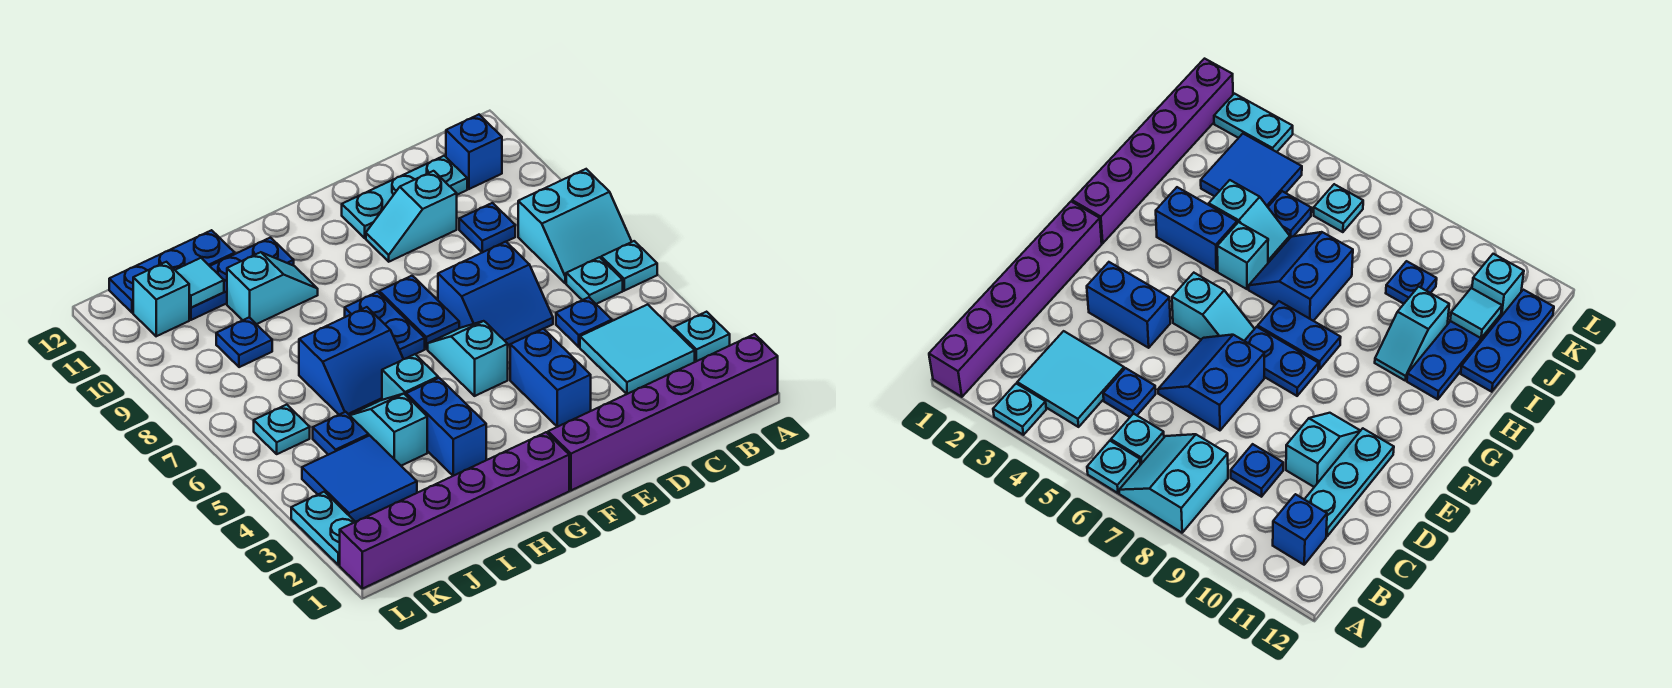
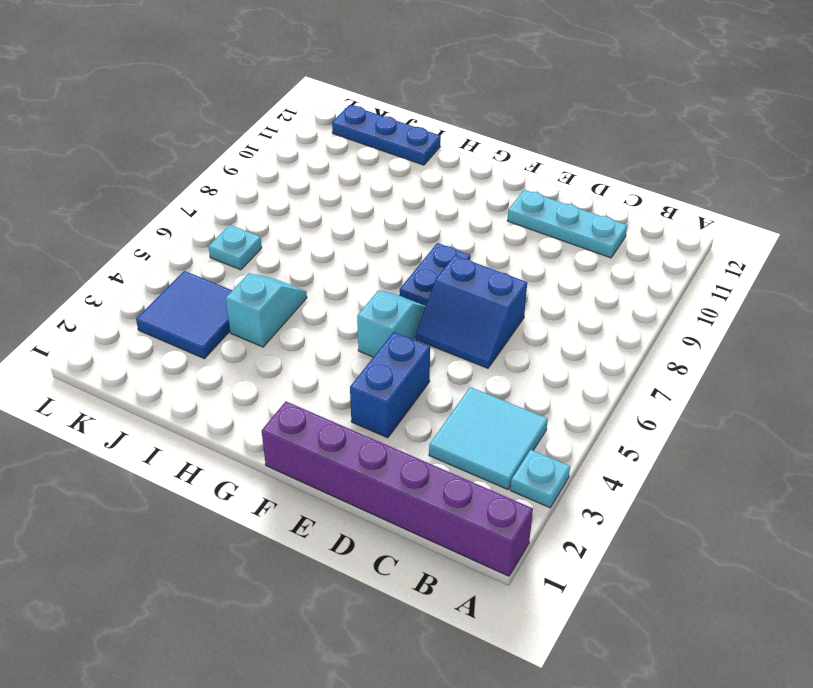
none -> cyan plate A6 level 1
none -> cyan slope A7:B8 level 1 top 8
none -> cyan plate B6 level 1
none -> blue brick B11 level 1

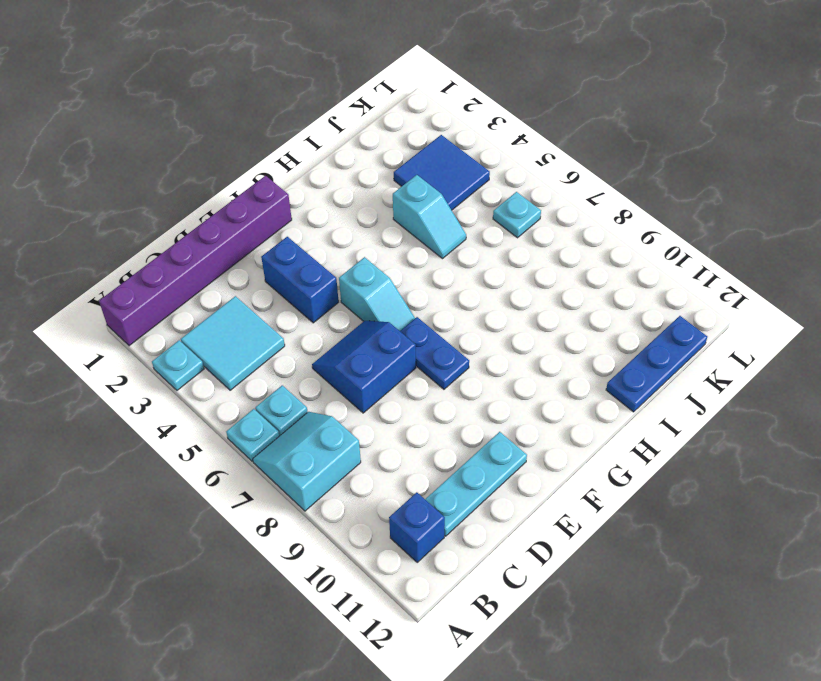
none -> blue plate C5 level 1
none -> blue plate C9 level 1
none -> cyan slope D10:E10 level 1 top D
none -> purple brick G1:L1 level 1

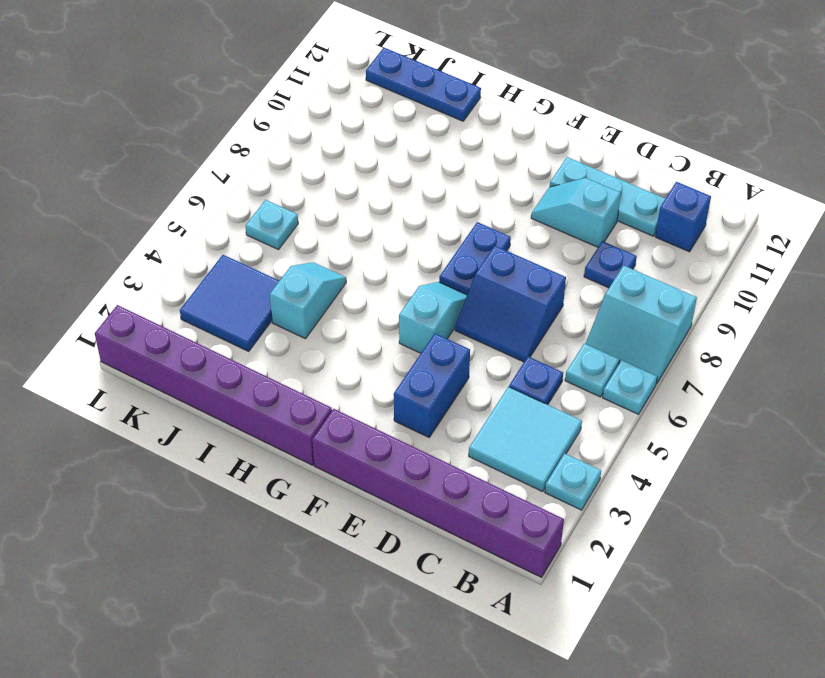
none -> blue plate G7:G8 level 1
none -> blue brick H3:H4 level 1
none -> cyan brick H5 level 1
none -> blue slope H6:I7 level 1 top 7

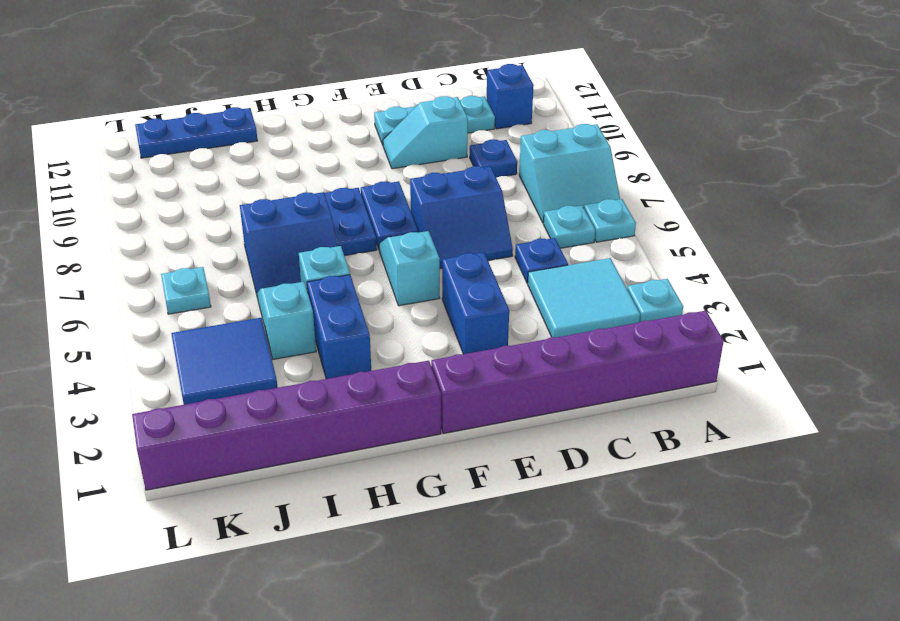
none -> cyan slope H10:I10 level 1 top I
none -> blue plate H11:J11 level 1
none -> blue plate J5 level 1
none -> blue plate J9 level 1

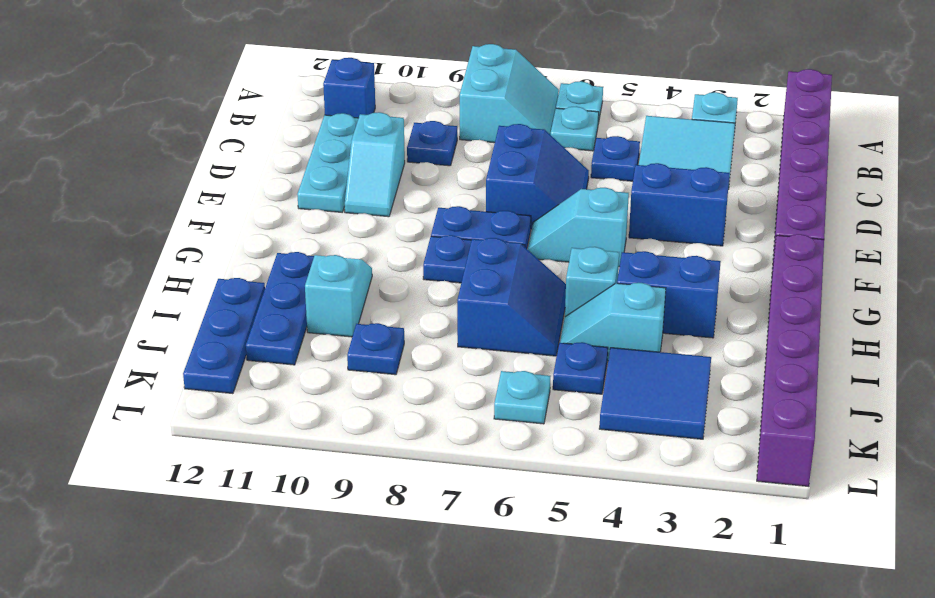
none -> cyan brick K11 level 1
none -> cyan plate L2:L3 level 1
none -> cyan tile J11 level 2

